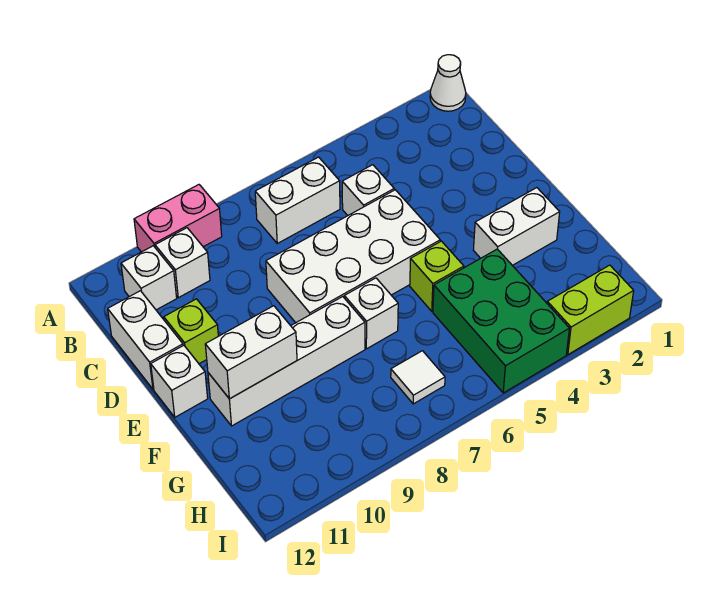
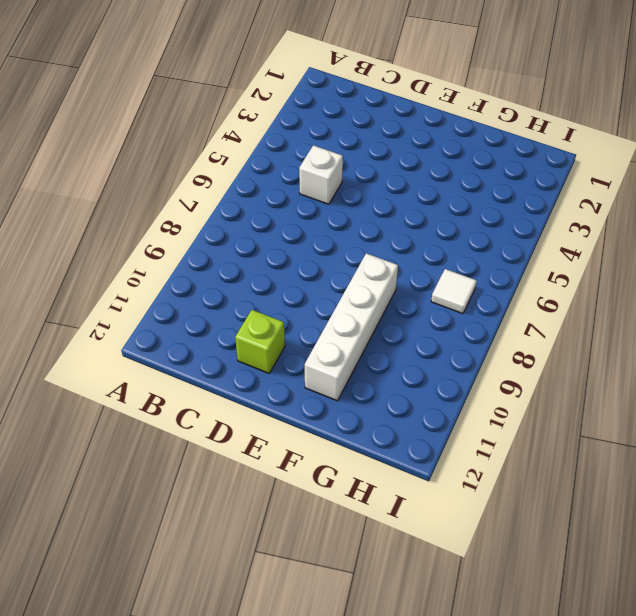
none -> white cone A1 level 1
none -> pink brick A9:A10 level 1
none -> white brick B6:B7 level 1

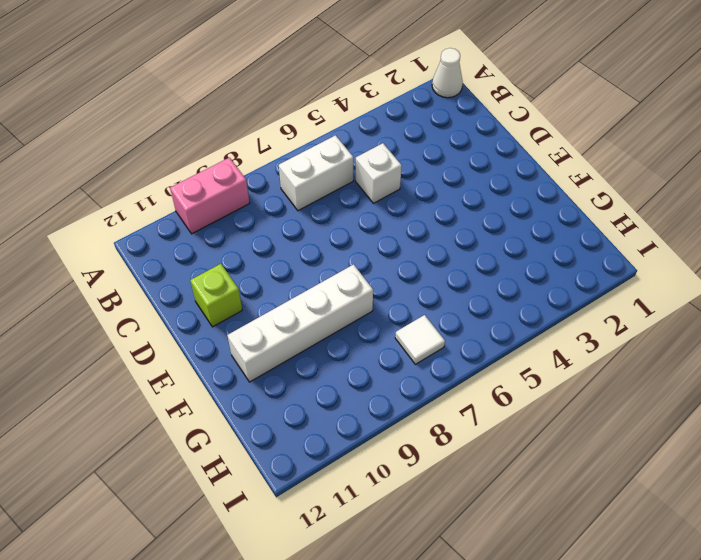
none -> white brick B10 level 1
none -> white brick B11 level 1
none -> white brick C12:D12 level 1

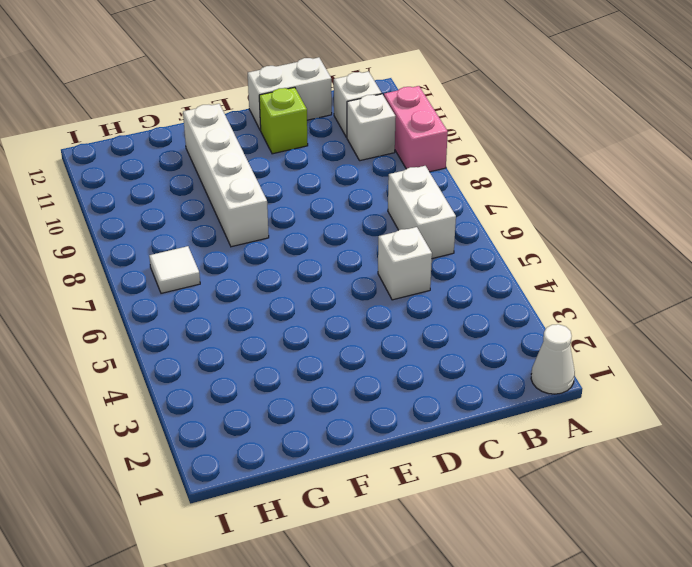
none -> white brick D5:E8 level 1
none -> white brick E12 level 1
none -> white brick F2:F3 level 1

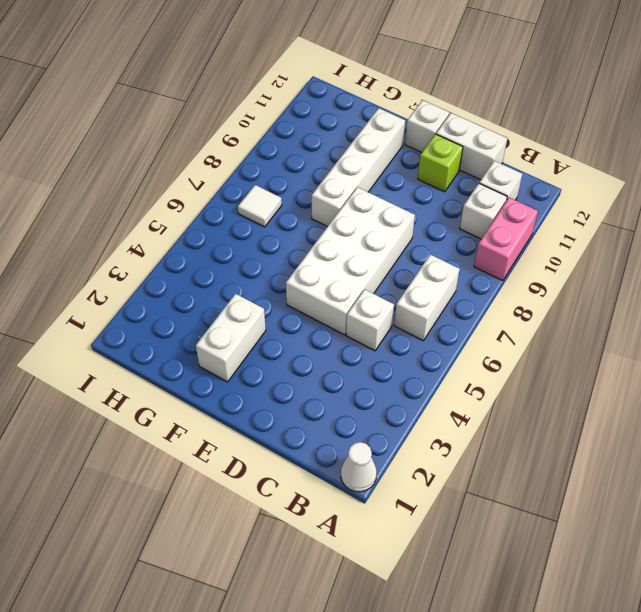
none -> lime brick F5 level 1
none -> white brick F7 level 1
none -> green brick G4:I5 level 1

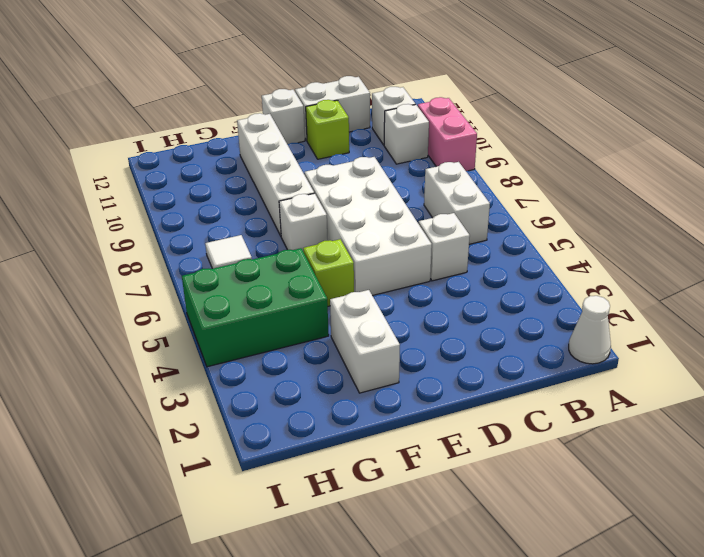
none -> lime brick I2:I3 level 1
none -> white brick F10:F11 level 2

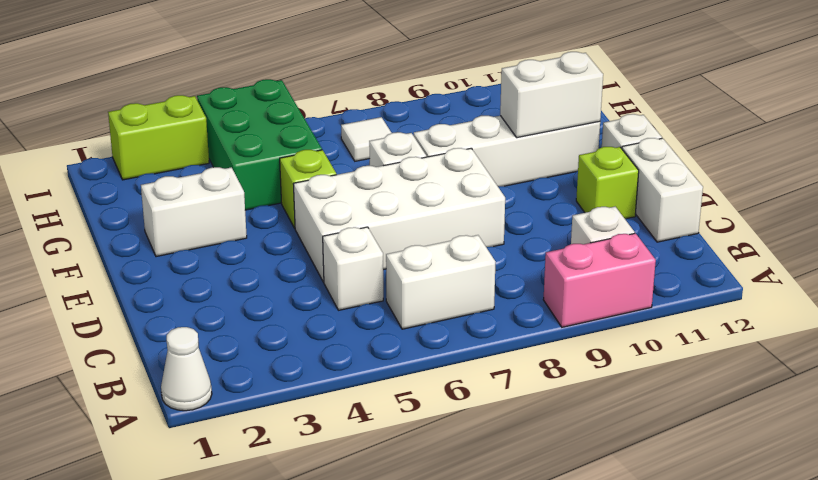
none -> white brick B11 level 1

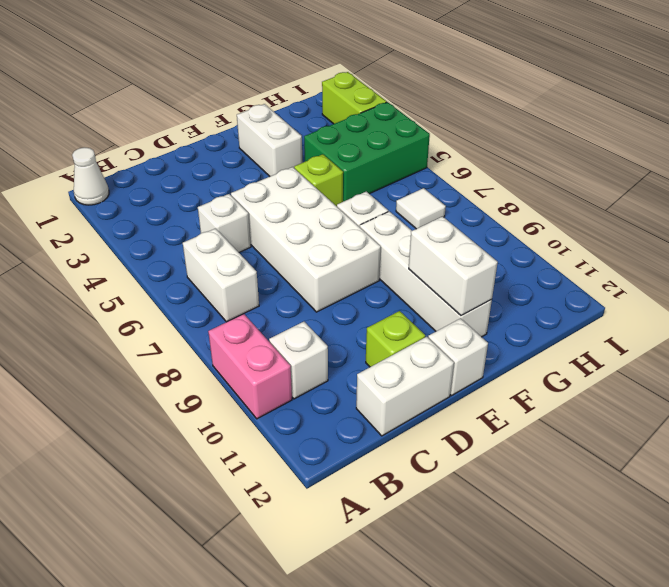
none -> white brick B11 level 1

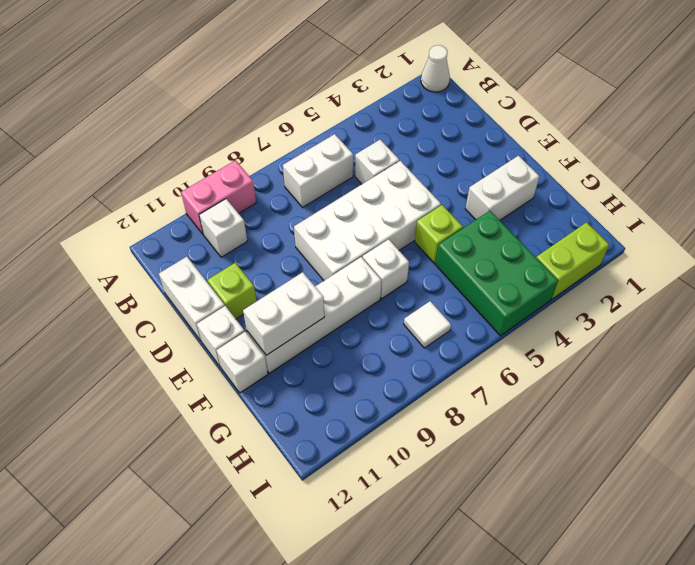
white brick F12 level 1 -> white brick B11 level 1

